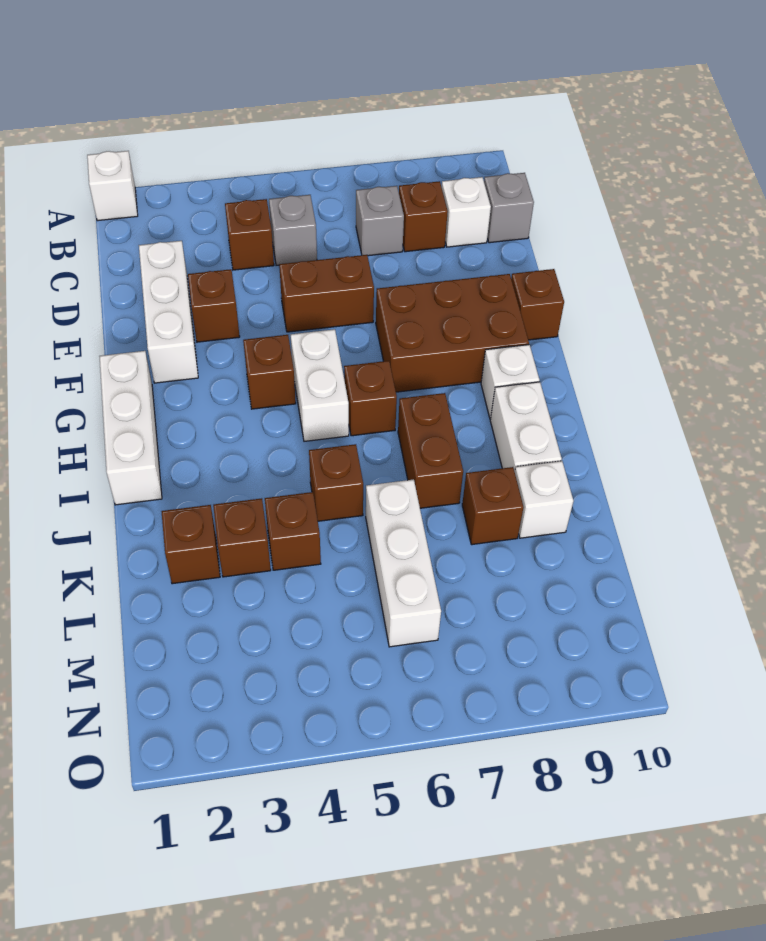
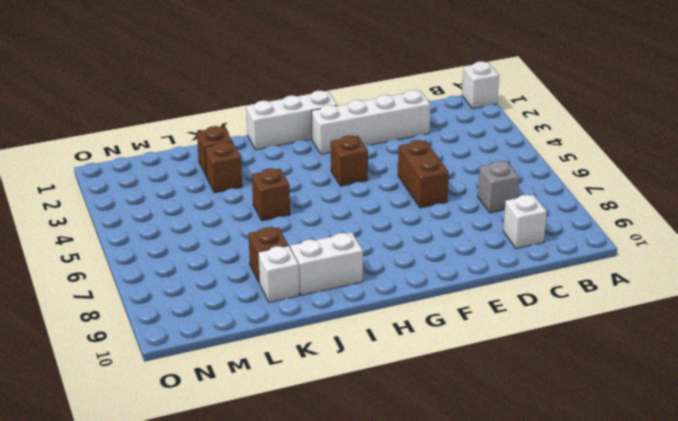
white brick D2:G2 level 1 -> white brick D2:F2 level 1
none -> brown brick C4 level 1
none -> grey brick C5 level 1
none -> brown brick C8 level 1

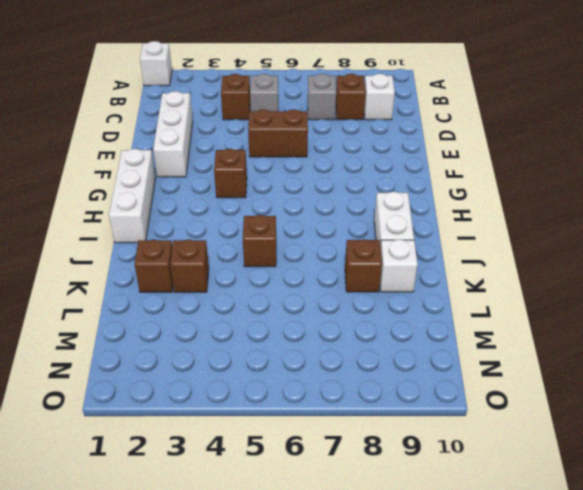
none -> grey brick C10 level 1
none -> brown brick E3 level 1
none -> brown brick F7:G9 level 1

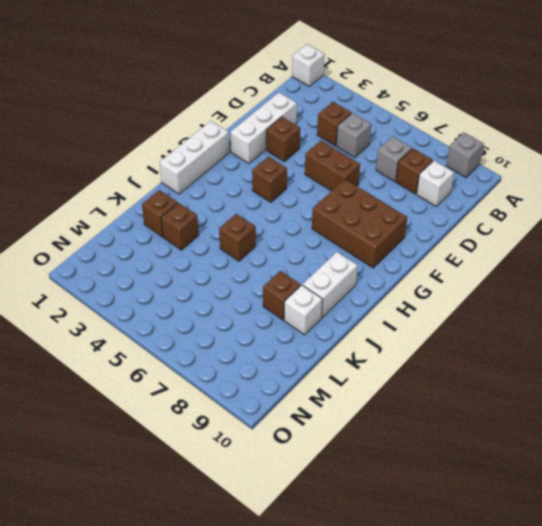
grey brick A9 level 1 -> grey brick C10 level 1
none -> brown brick F10 level 1
none -> white brick G5:H5 level 1
none -> brown brick H6 level 1

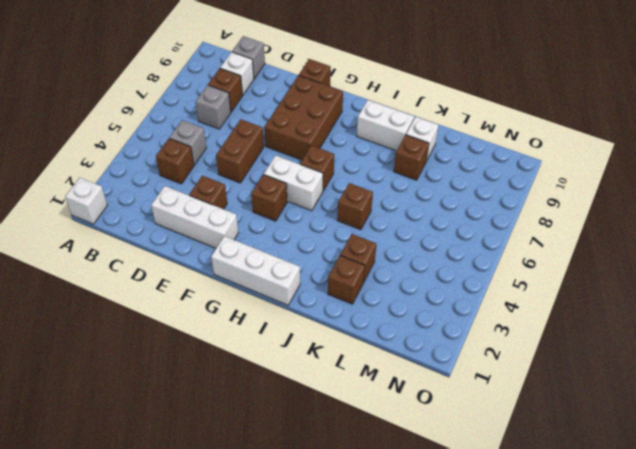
none -> white brick H9 level 1
none -> brown brick I7:J7 level 1
none -> brown brick K4 level 1

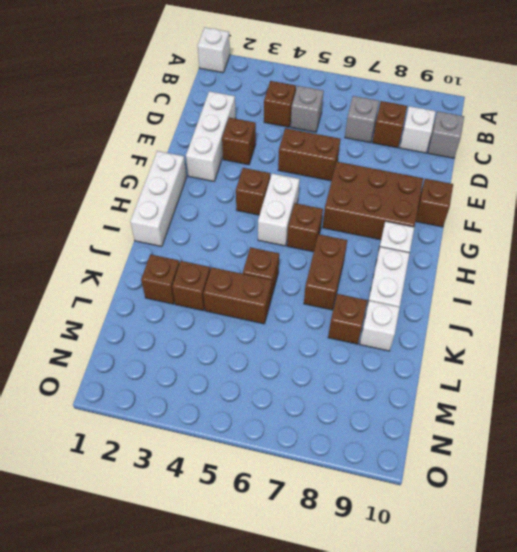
brown brick K4:K5 level 1 -> brown brick K4 level 1
none -> white brick K6:M6 level 1

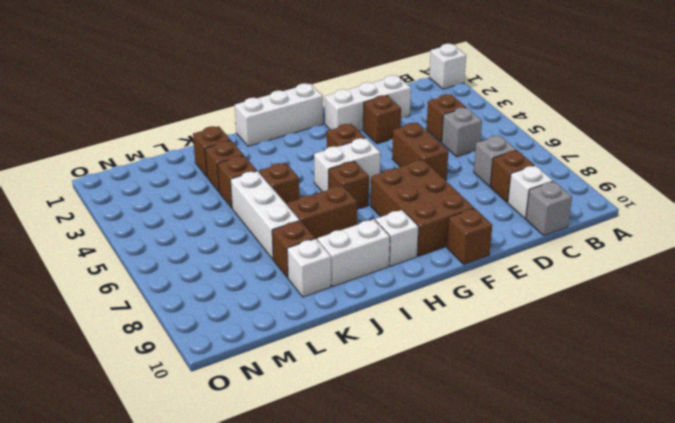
white brick K5:K7 level 1 -> white brick K6:M6 level 1

